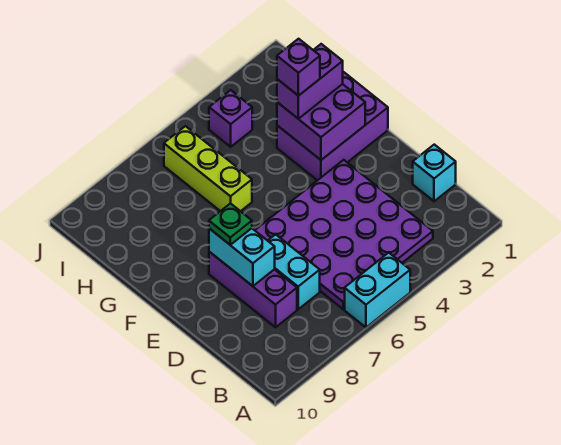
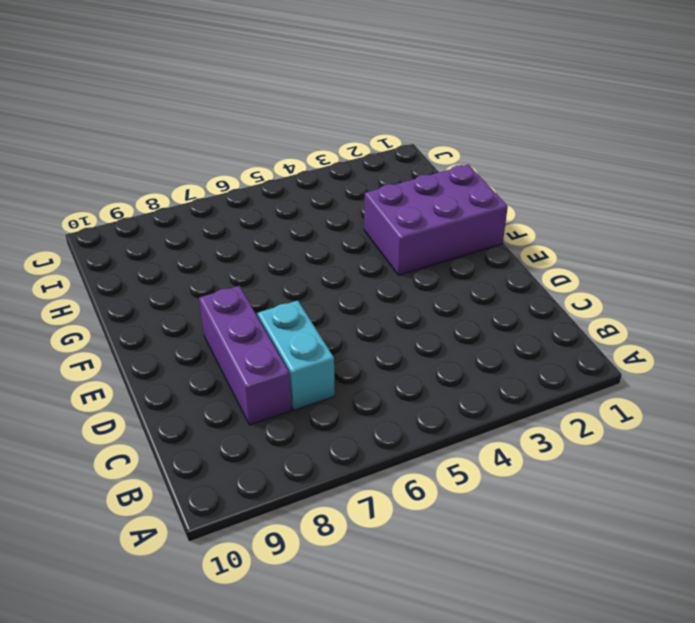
none -> cyan brick A5:A6 level 1
none -> purple plate B3:E6 level 1
none -> cyan brick C1 level 1

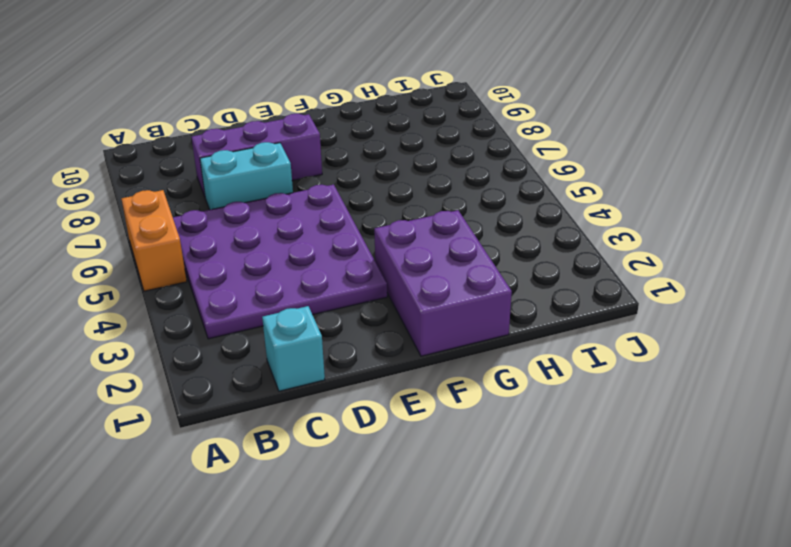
orange brick A5:A6 level 1 -> cyan brick A5:A6 level 1
none -> lime brick G6:I6 level 1
none -> purple brick I4 level 1
none -> cyan brick D8:E8 level 2

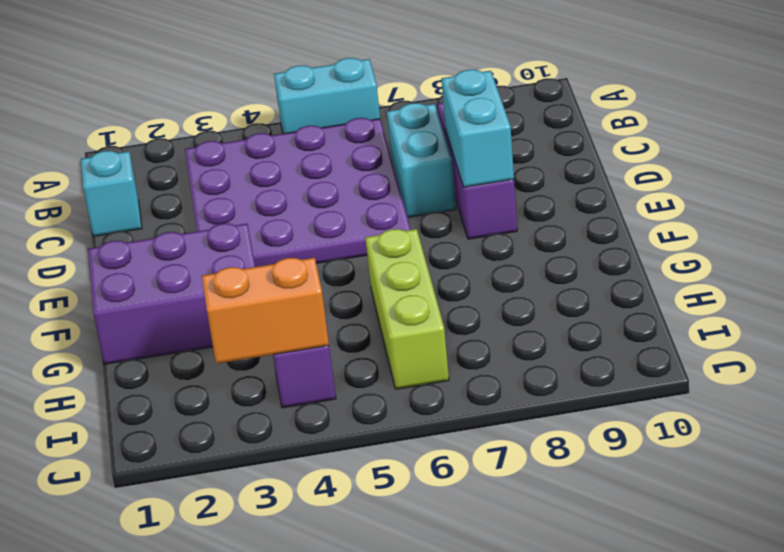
orange brick I3:I4 level 2 -> none
none -> purple brick F2:G3 level 2
none -> green plate E8 level 3
none -> purple brick G2:G3 level 3

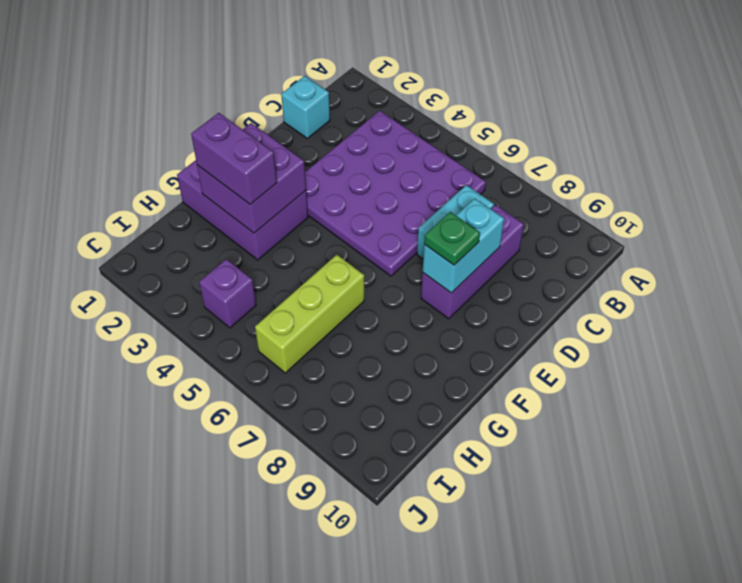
none -> cyan brick A5:A6 level 1
none -> purple brick G3 level 4

